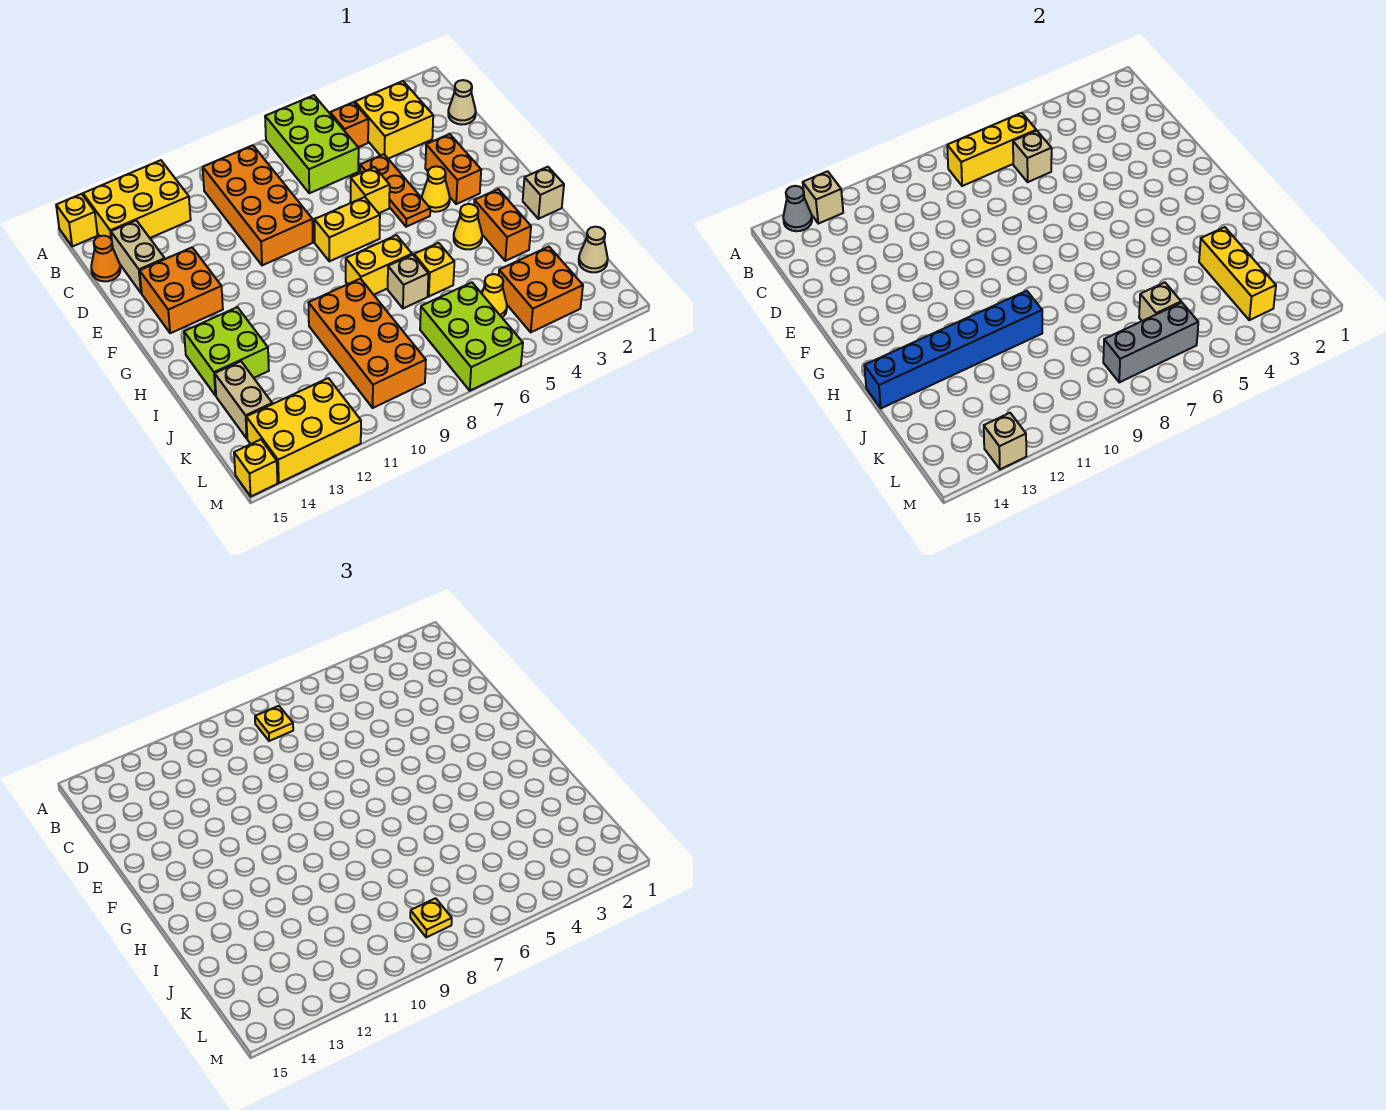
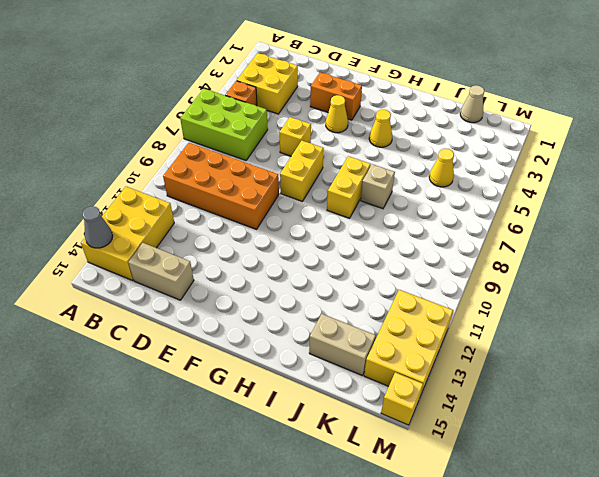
none -> yellow brick A15 level 1
none -> tan cone C1 level 1
none -> orange cone C15 level 1
none -> orange plate D5:F5 level 1

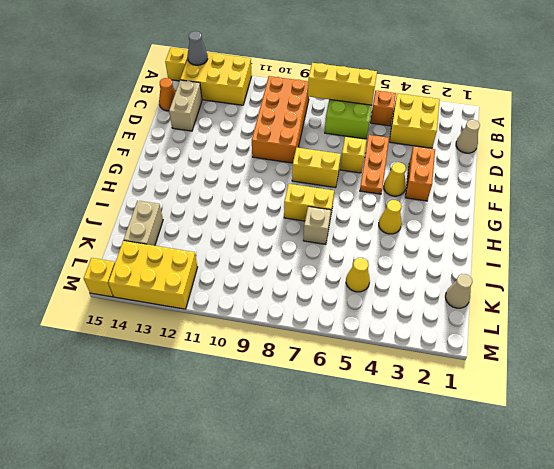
none -> orange brick E13:F14 level 1
none -> tan brick H1 level 1
none -> orange brick H3:I3 level 1
none -> lime brick H13:I14 level 1

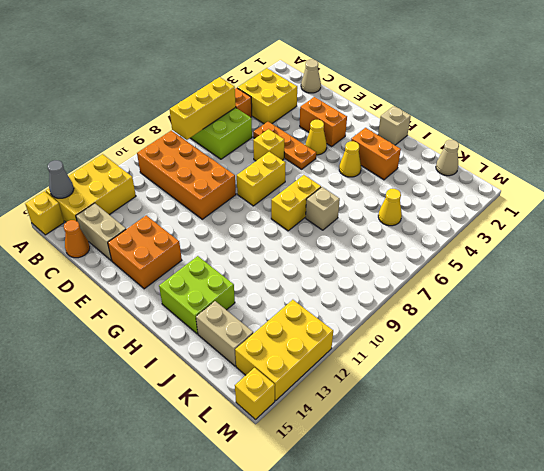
none -> yellow brick I6 level 1
none -> orange brick I9:L10 level 1
none -> orange brick K3:L4 level 1
none -> lime brick K6:M7 level 1

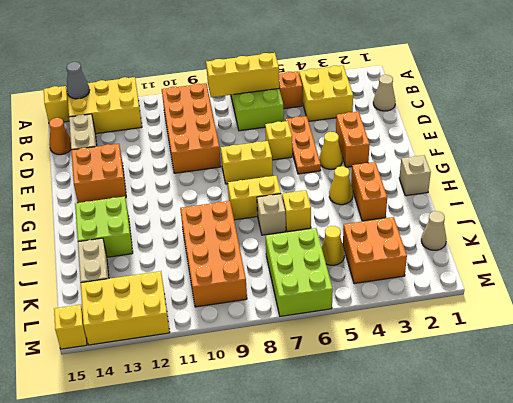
none -> tan brick A13 level 2
none -> tan brick C6 level 2
none -> blue brick I10:I15 level 2
none -> yellow brick J3:L3 level 2

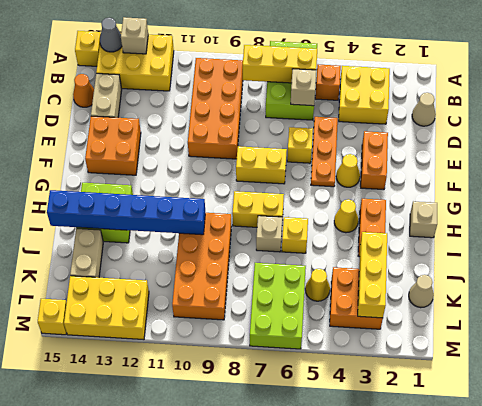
none -> tan brick K6 level 2
none -> grey brick L6:L8 level 2
none -> tan brick M13 level 2
none -> yellow plate B8 level 3

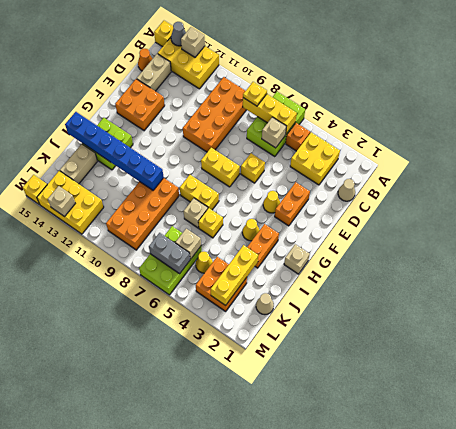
grey brick L6:L7 level 2 -> grey brick L6:L8 level 2
none -> orange plate D5:F5 level 1
none -> yellow plate L8 level 3

